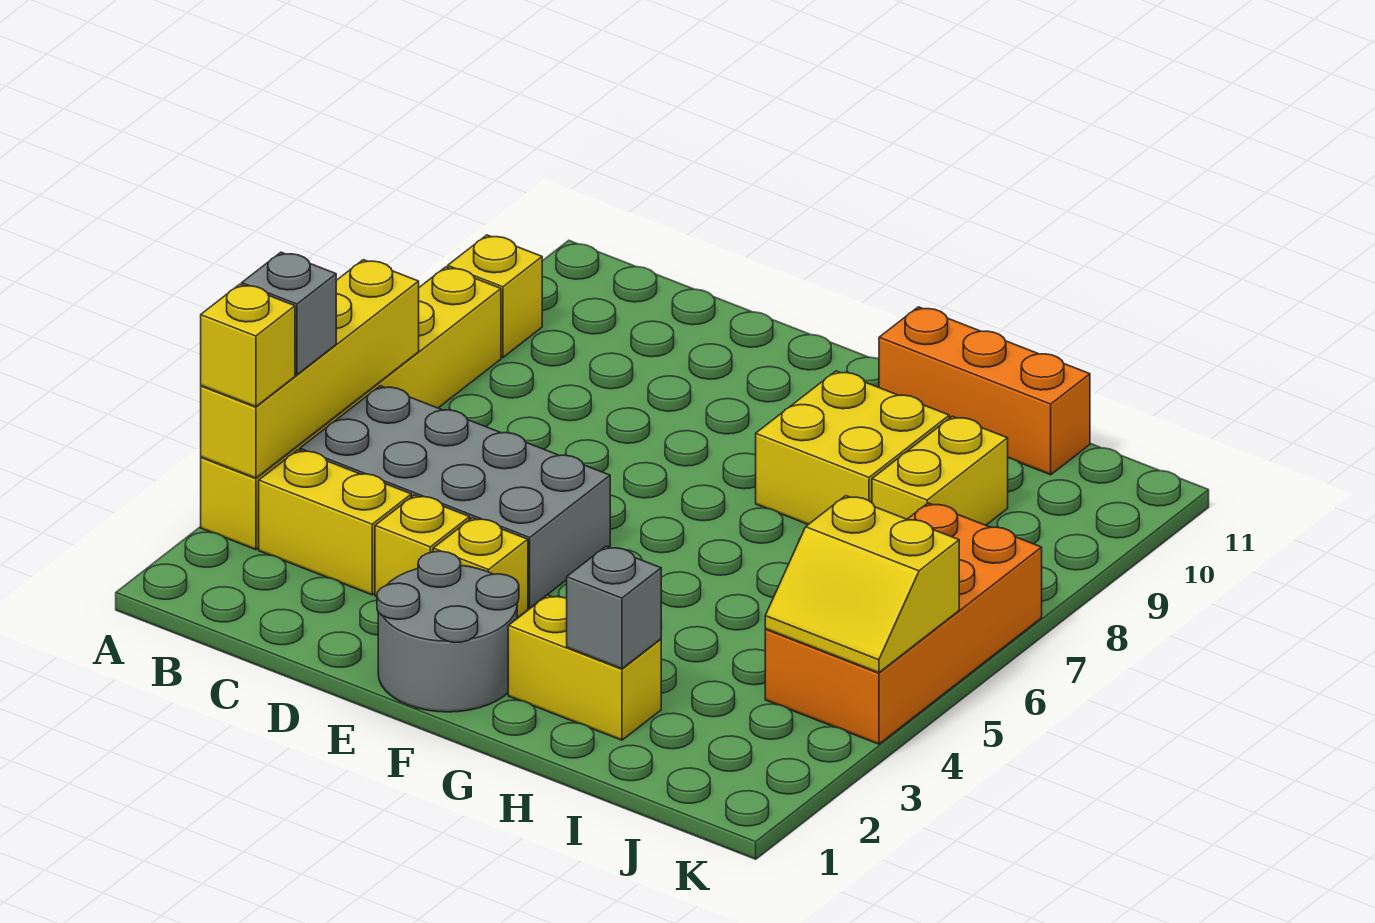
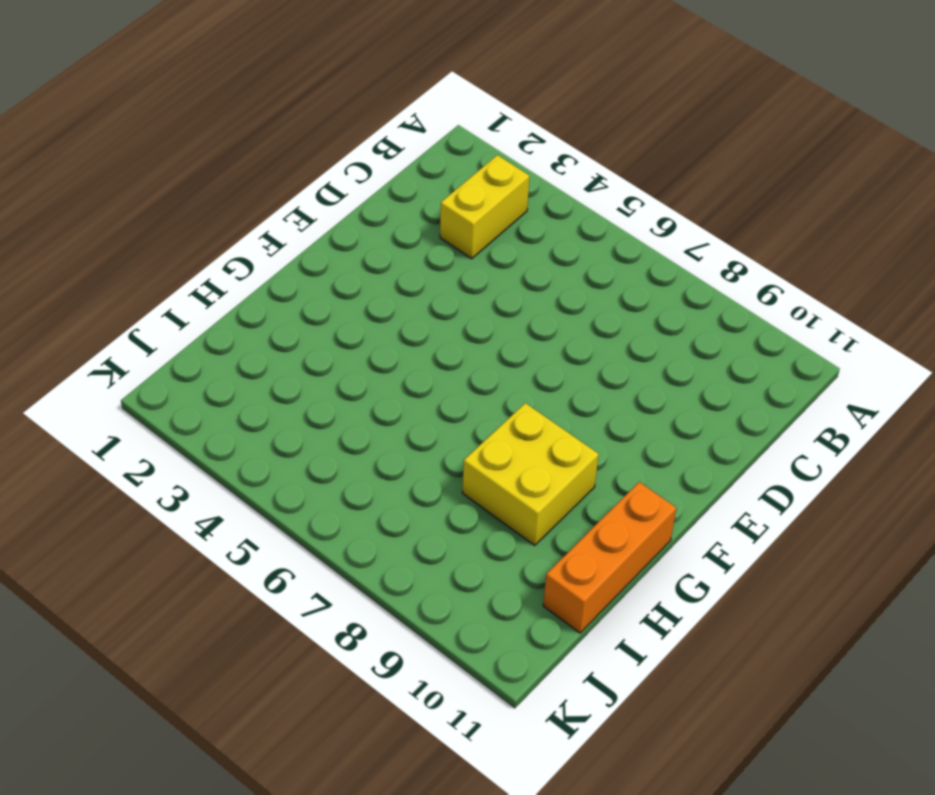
none -> yellow brick A3:A8 level 1
none -> yellow brick A9 level 1
none -> grey brick B4:E5 level 1

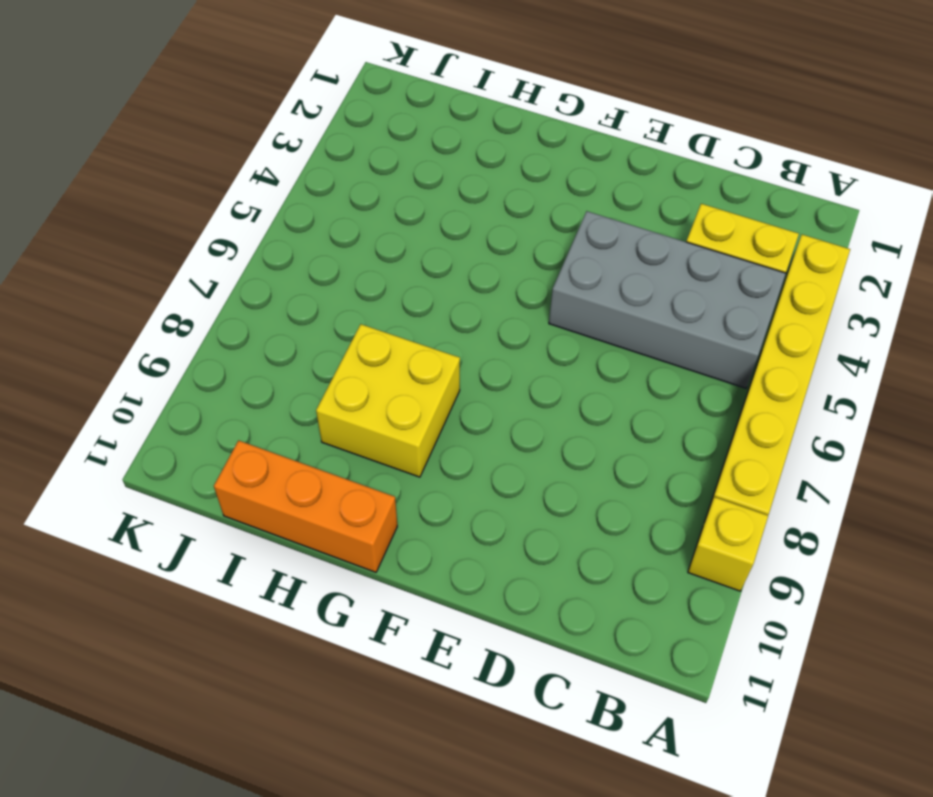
none -> yellow brick D3 level 1
none -> grey round brick E1:F2 level 1
none -> yellow brick E3 level 1

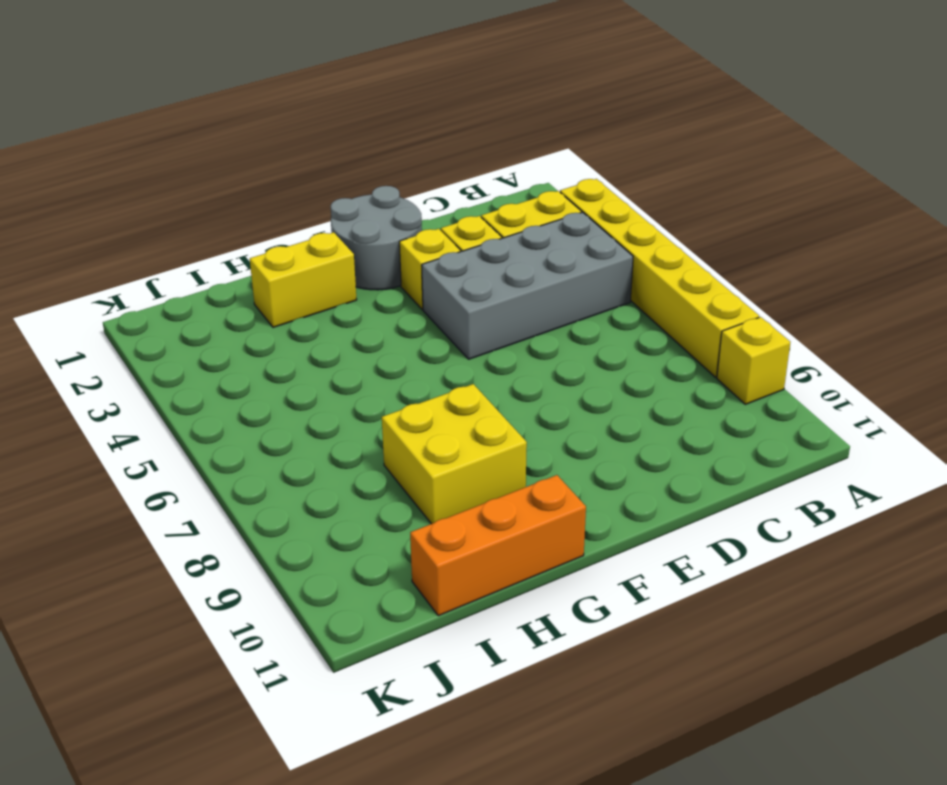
none -> yellow brick I8:I9 level 1
none -> orange brick J4:K7 level 1
none -> yellow brick A3:A6 level 2

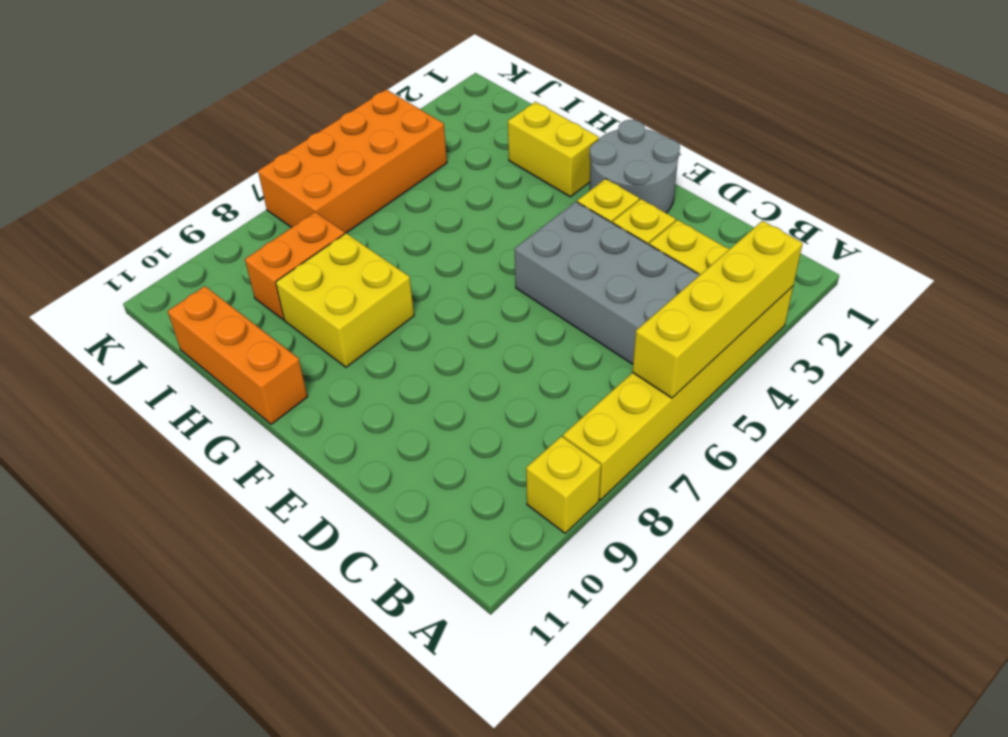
orange brick I8:I9 level 1 -> yellow brick I8:I9 level 1
none -> grey brick H2 level 2
none -> yellow slope J4:K5 level 2 top 5
none -> yellow brick A3 level 3

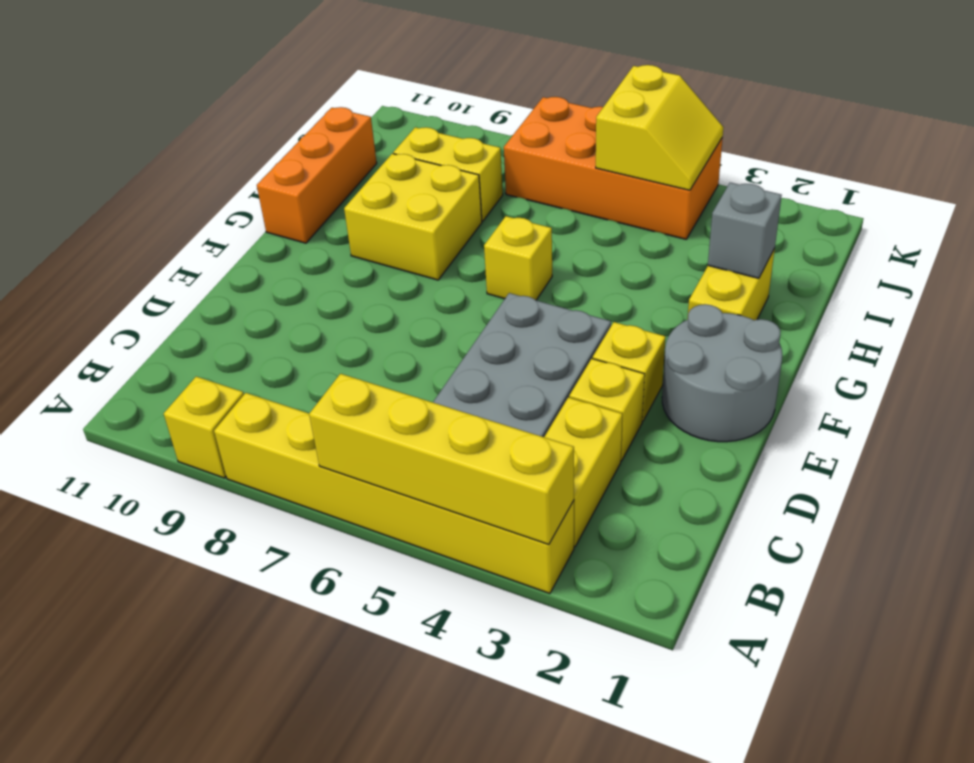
yellow brick G6 level 1 -> yellow brick A3 level 3
none -> grey brick A4 level 3

